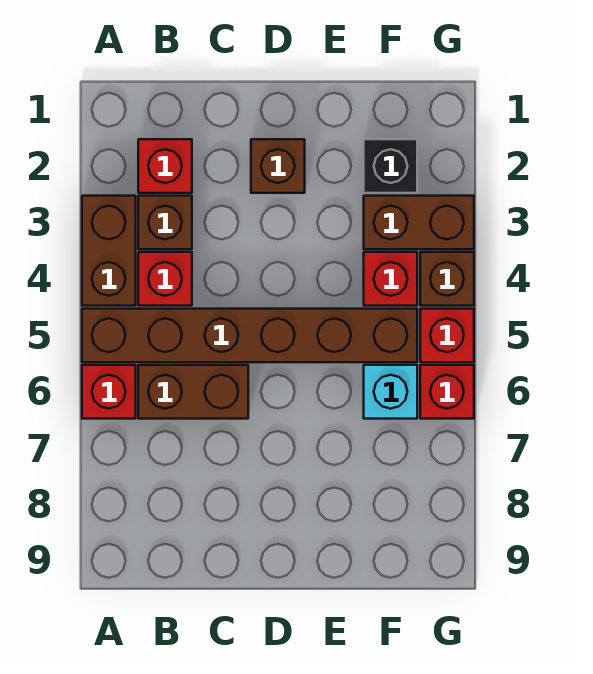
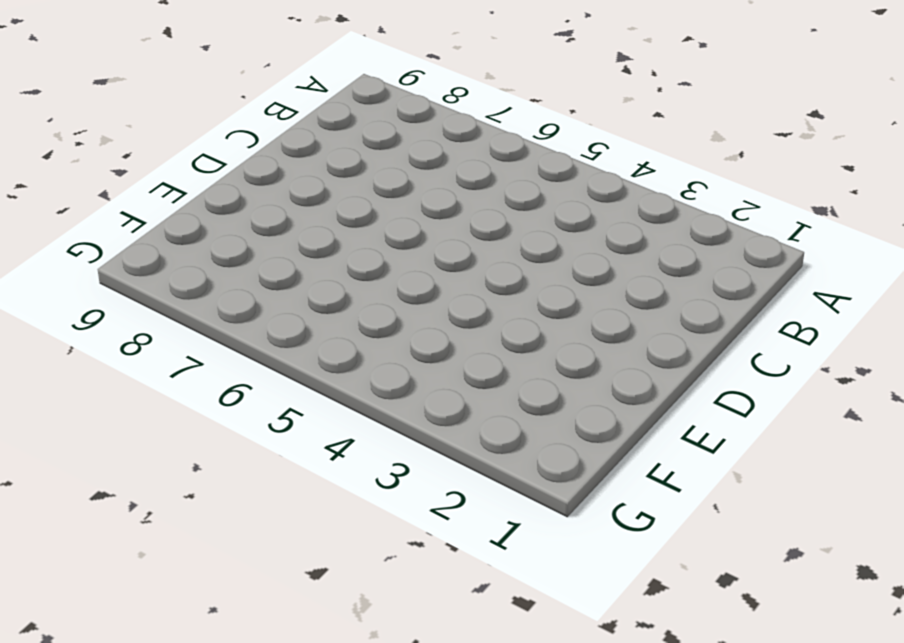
none -> brown brick A3:A4 level 1
none -> brown brick A5:F5 level 1
none -> red brick A6 level 1

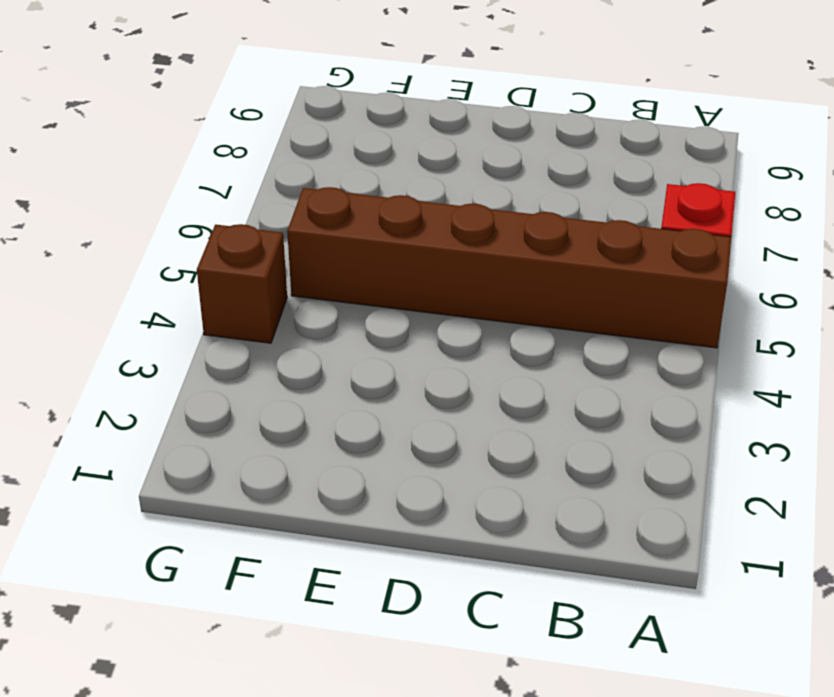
none -> brown brick A3:A4 level 1
none -> red brick B2 level 1
none -> brown brick B3 level 1

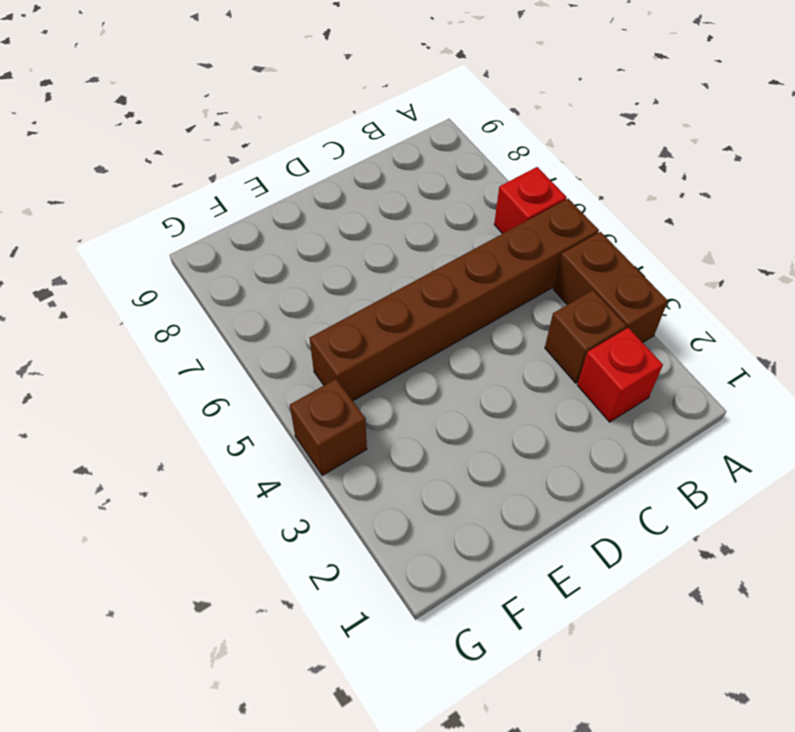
none -> red brick B4 level 1
none -> brown brick B6:C6 level 1
none -> brown brick D2 level 1

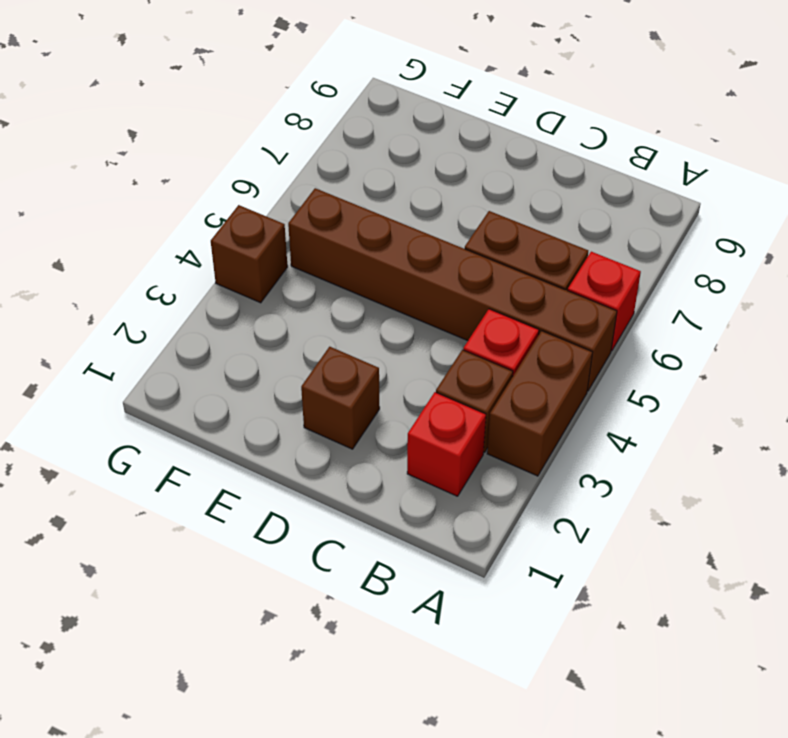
none -> black brick F2 level 1
none -> brown brick F3:G3 level 1
none -> red brick F4 level 1

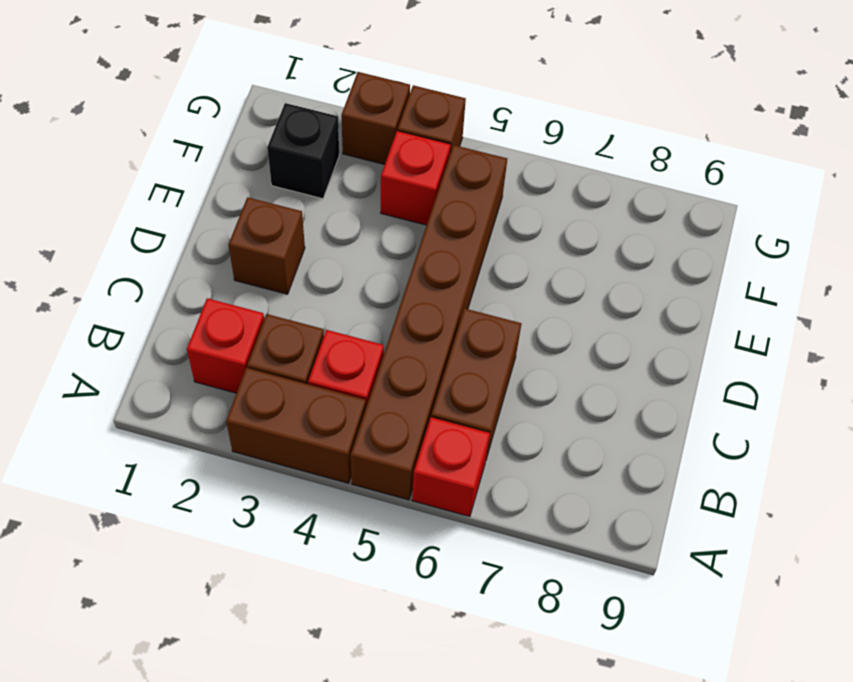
brown brick G3 level 1 -> brown brick F3:G3 level 1
none -> cyan brick F6 level 1
none -> red brick G5 level 1
none -> red brick G6 level 1

